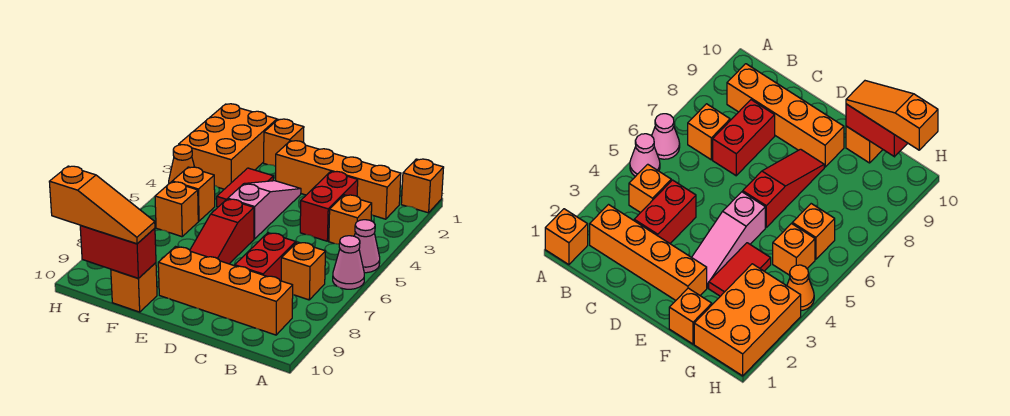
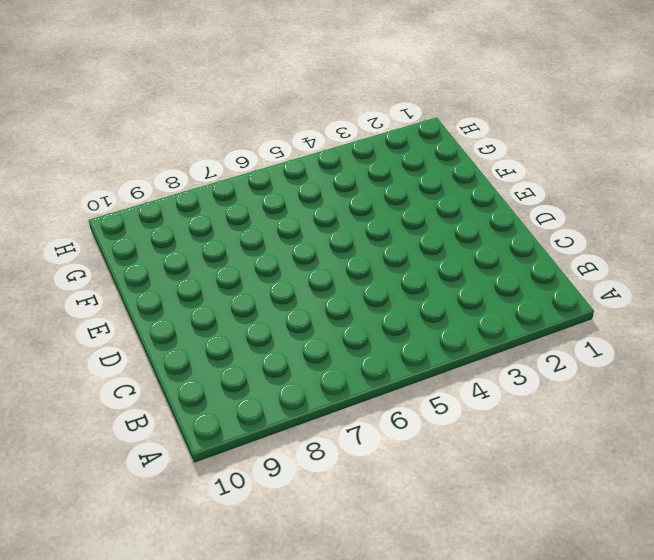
none -> orange brick A1 level 1
none -> pink cone A5 level 1
none -> pink cone A6 level 1

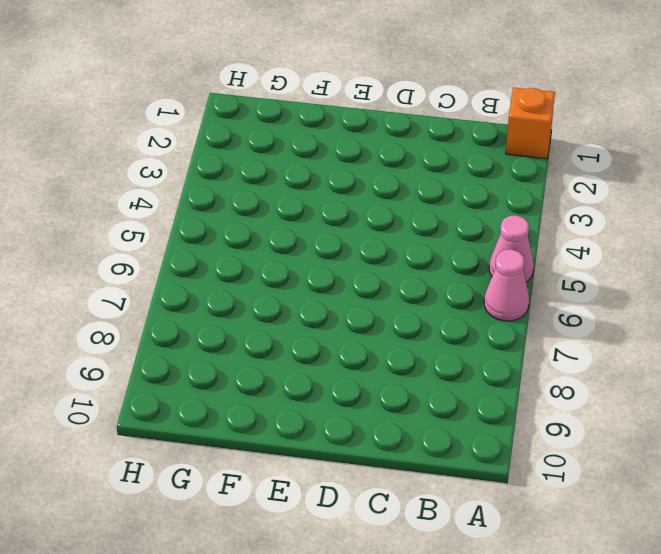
none -> orange brick B2:E2 level 1
none -> orange brick B4 level 1
none -> orange brick B7 level 1

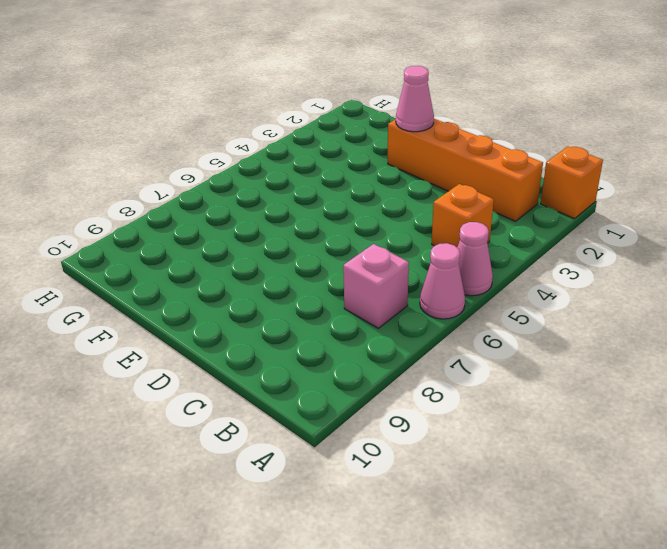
pink brick B7 level 1 -> orange brick B7 level 1
pink cone E2 level 2 -> none
none -> orange brick B9:E9 level 1
none -> red brick C3:C4 level 1
none -> red brick C7:C8 level 1

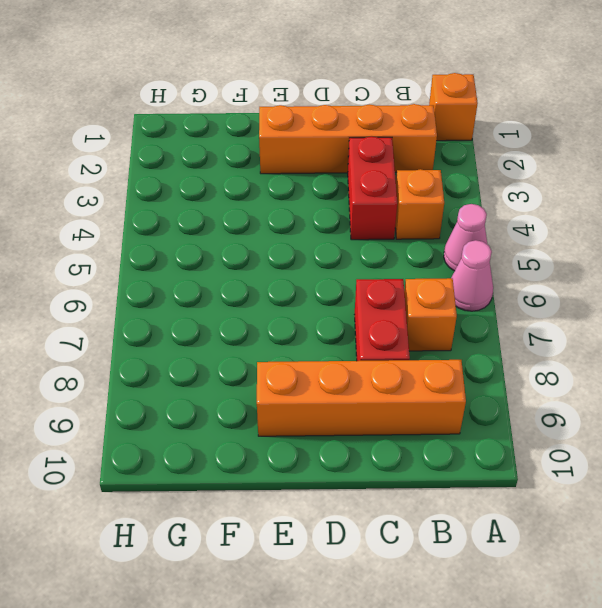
none -> pink slope E3:E5 level 1 top 5
none -> red slope E6:E8 level 1 top 6
none -> orange brick F1 level 1

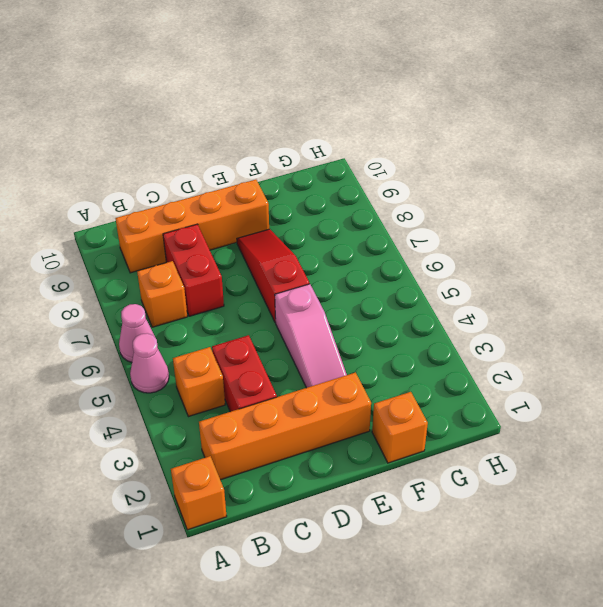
none -> red tile F3:F4 level 1
none -> orange brick F10 level 1
none -> orange brick G1:H3 level 1

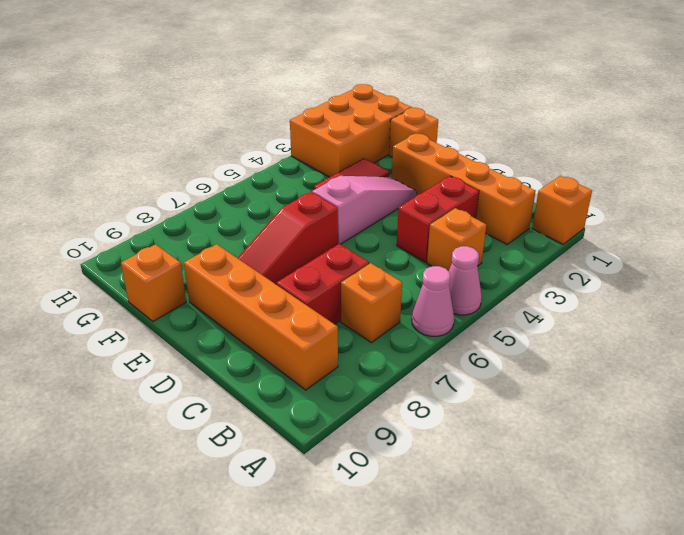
none -> orange brick G5 level 1
none -> orange brick G6 level 1
none -> orange cone H4 level 1

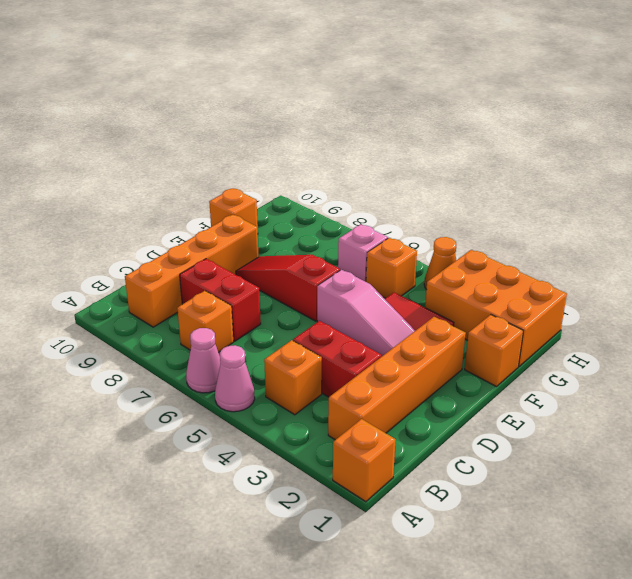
pink brick G6 level 1 -> orange brick G6 level 1
none -> red brick F10:G10 level 2
none -> orange slope F10:H10 level 3 top H

